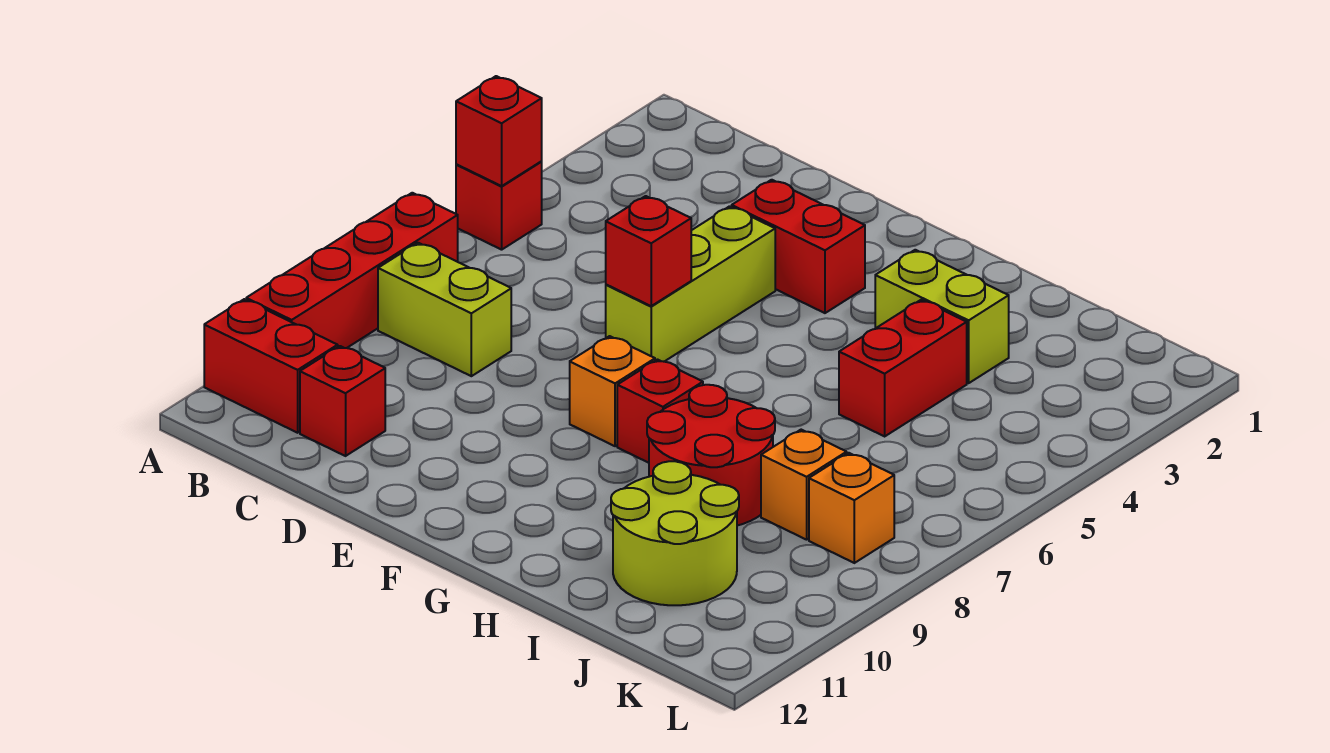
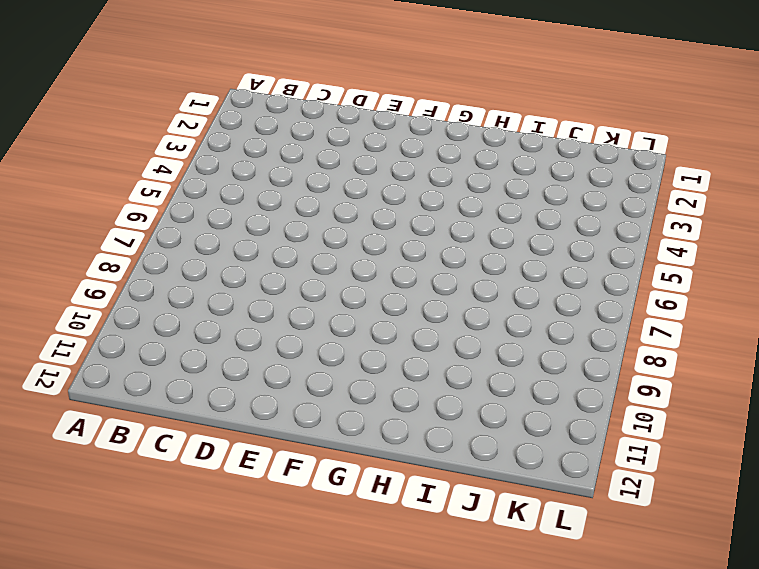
none -> red brick A5 level 1
none -> red brick A7:A10 level 1
none -> red brick A11:B11 level 1

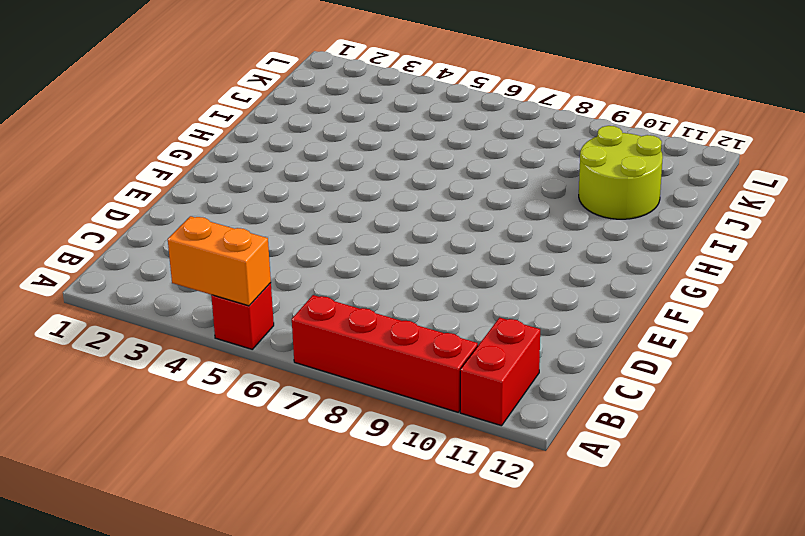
orange brick A4:A5 level 2 -> red brick A5 level 2
none -> lime brick B8:C8 level 1
none -> red brick C11 level 1
none -> red brick E3:F3 level 1

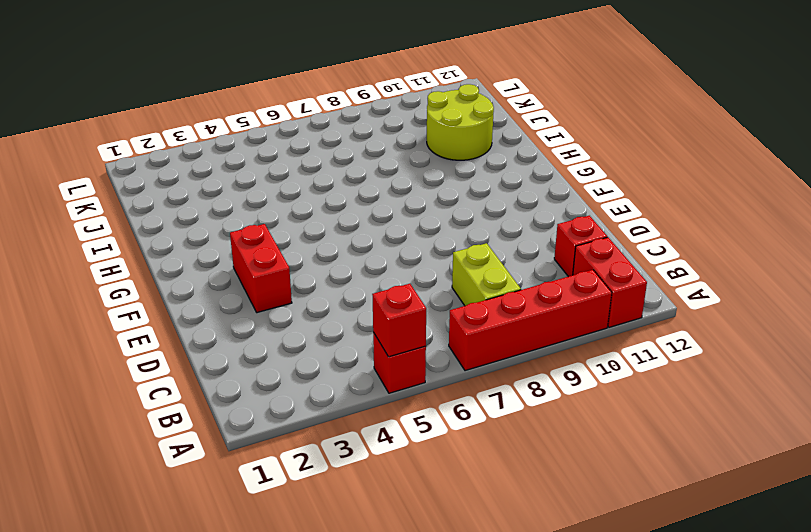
none -> lime brick E4:E6 level 1
none -> orange brick F8 level 1
none -> red brick G8 level 1

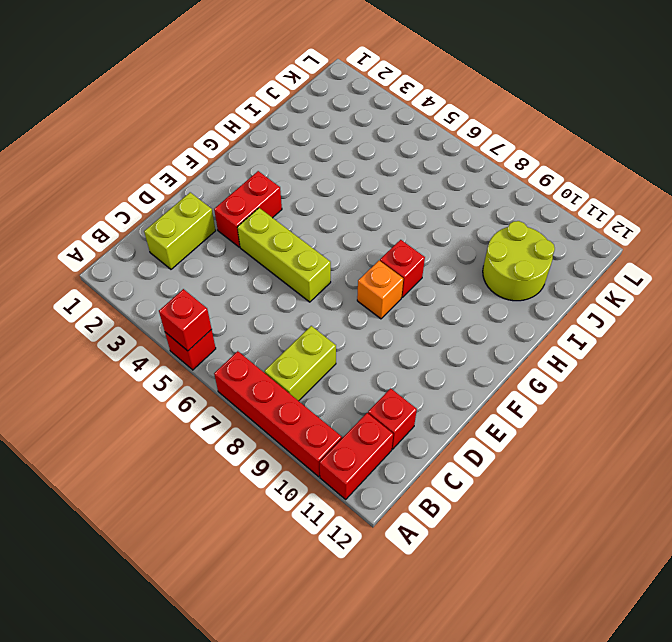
lime brick C2:D2 level 1 -> lime brick H3:I3 level 1
none -> red round brick H8:I9 level 1
none -> red brick I4:I5 level 1
none -> orange brick J8 level 1

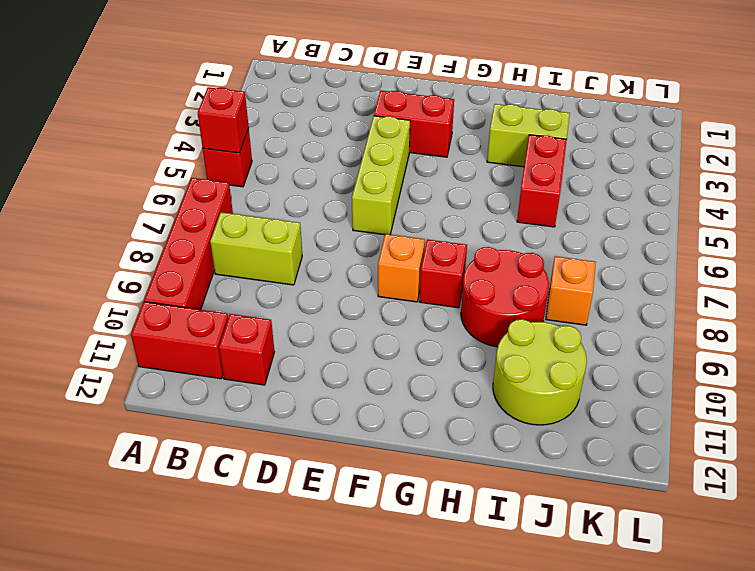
none -> orange brick K8 level 1
none -> red brick E6 level 2

